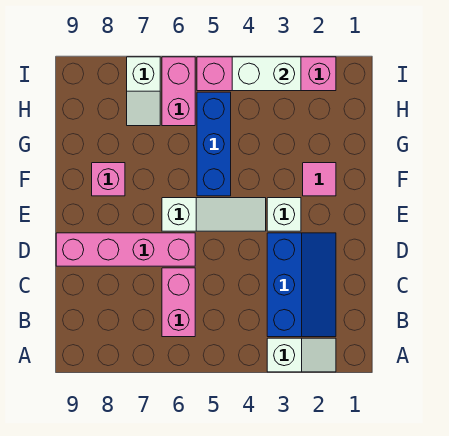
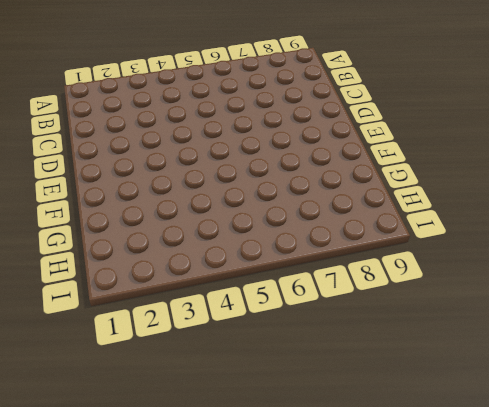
none -> white slope A2:A3 level 1 top 3
none -> blue slope B2:D3 level 1 top 3
none -> pink brick B6:C6 level 1

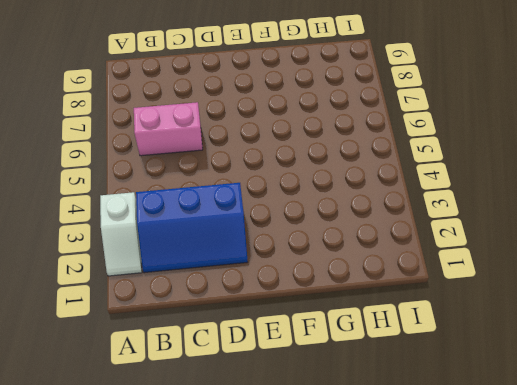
none -> pink brick D6:D9 level 1
none -> white brick E3 level 1
none -> white slope E4:E6 level 1 top 6

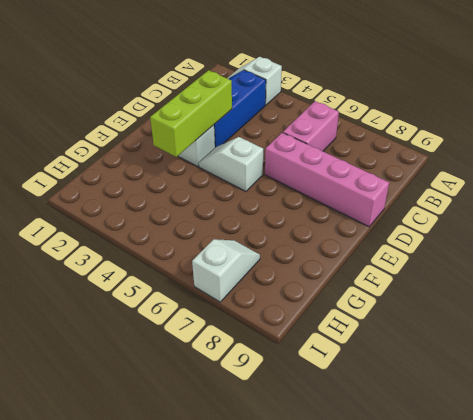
lime brick D3:F3 level 2 -> none
white slope E4:E5 level 1 top 5 -> white slope E4:E6 level 1 top 6
none -> pink tile F2 level 1
none -> blue brick F5:H5 level 1
none -> pink brick F8 level 1

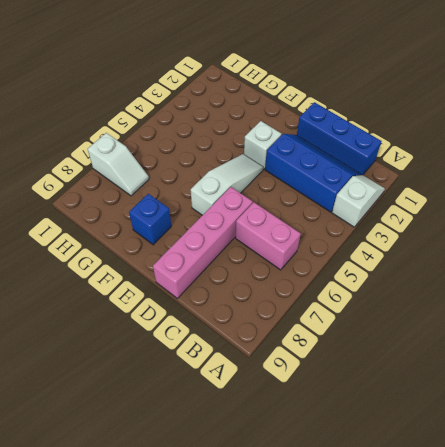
blue brick B1:D1 level 1 -> blue brick F5:H5 level 1
blue brick F8 level 1 -> pink brick F8 level 1
none -> pink tile F2 level 1
none -> pink brick H6:I6 level 1
none -> pink brick I2:I5 level 1

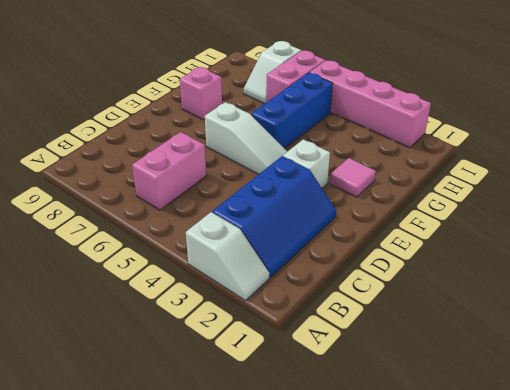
none -> pink brick D6:D9 level 1
none -> white brick I3:I4 level 2

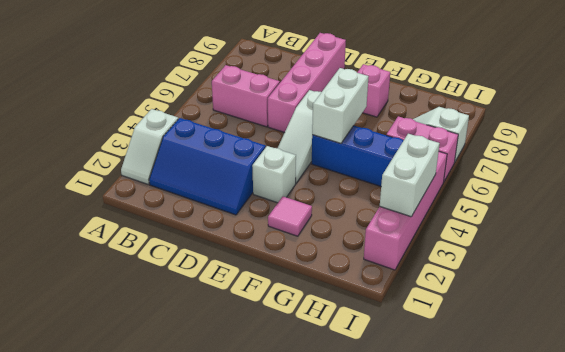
white brick F5:F6 level 2 -> none

